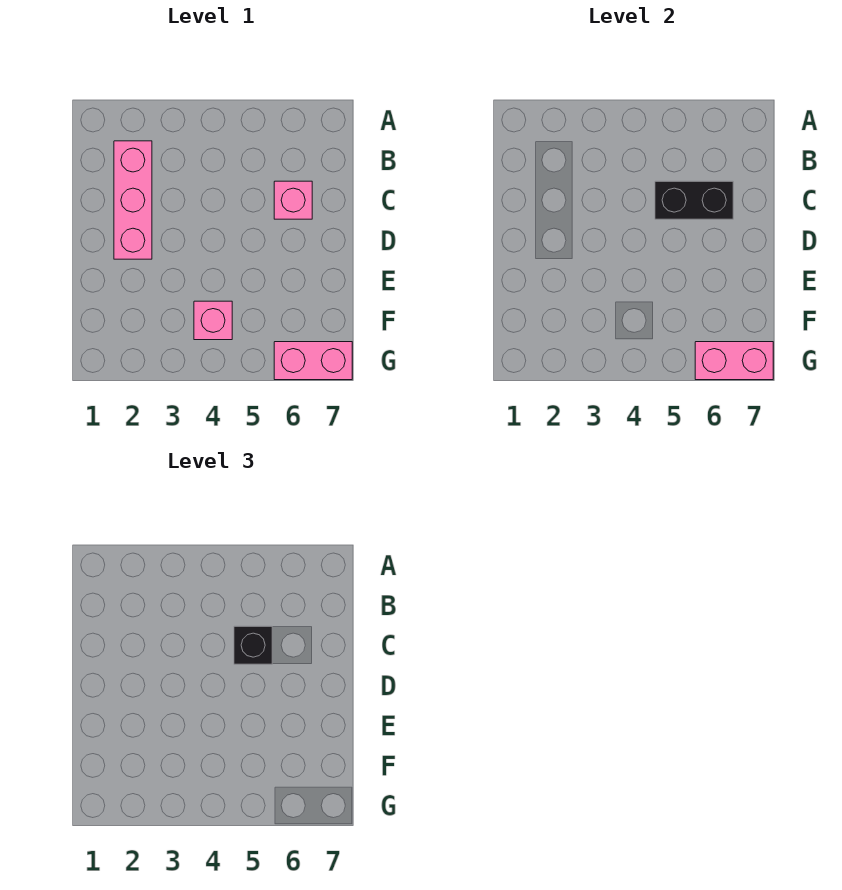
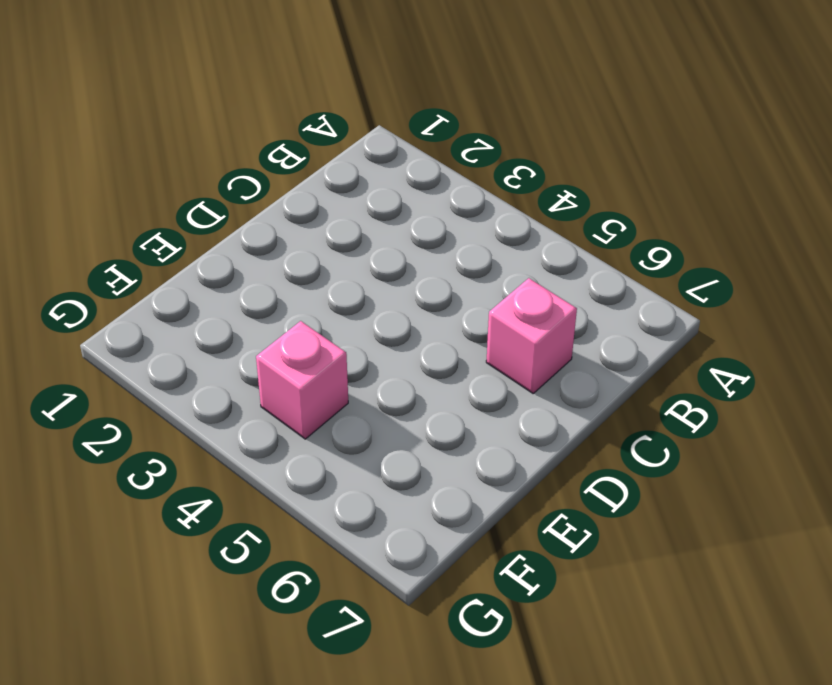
none -> pink brick B2:D2 level 1
none -> pink brick G6:G7 level 1

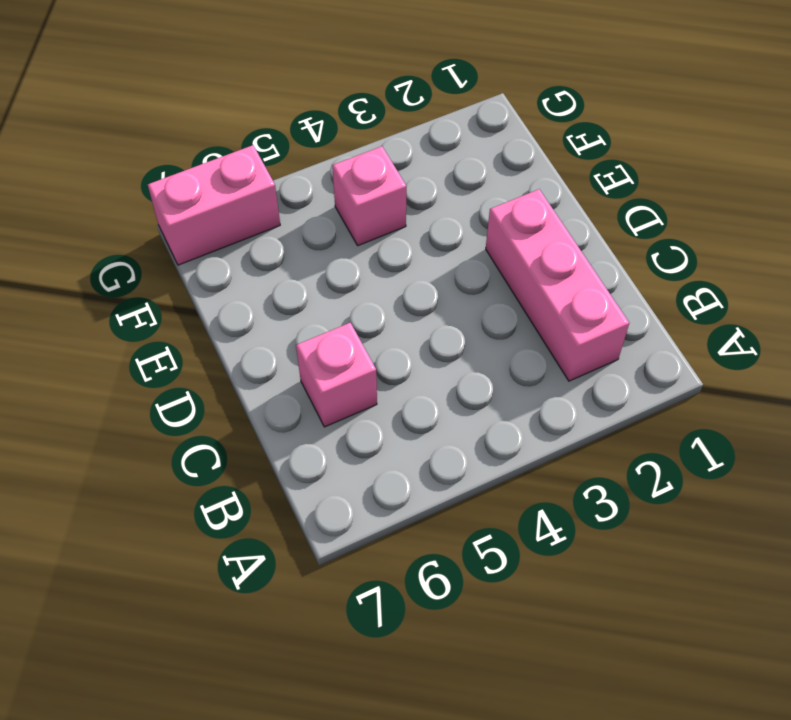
none -> black brick C5:C6 level 2
none -> pink brick G6:G7 level 2

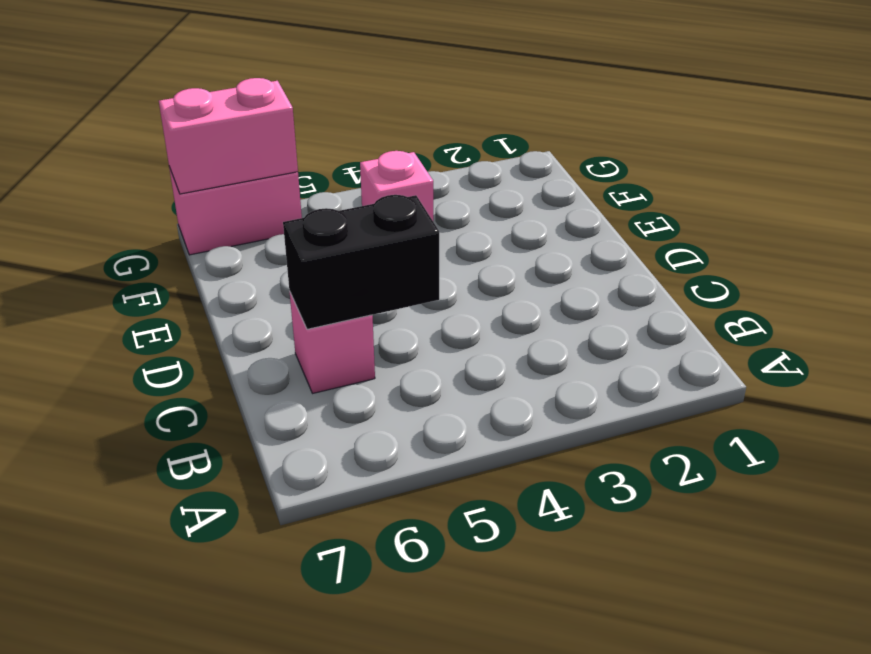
none -> pink brick B2:D2 level 1
none -> black brick C5 level 3

